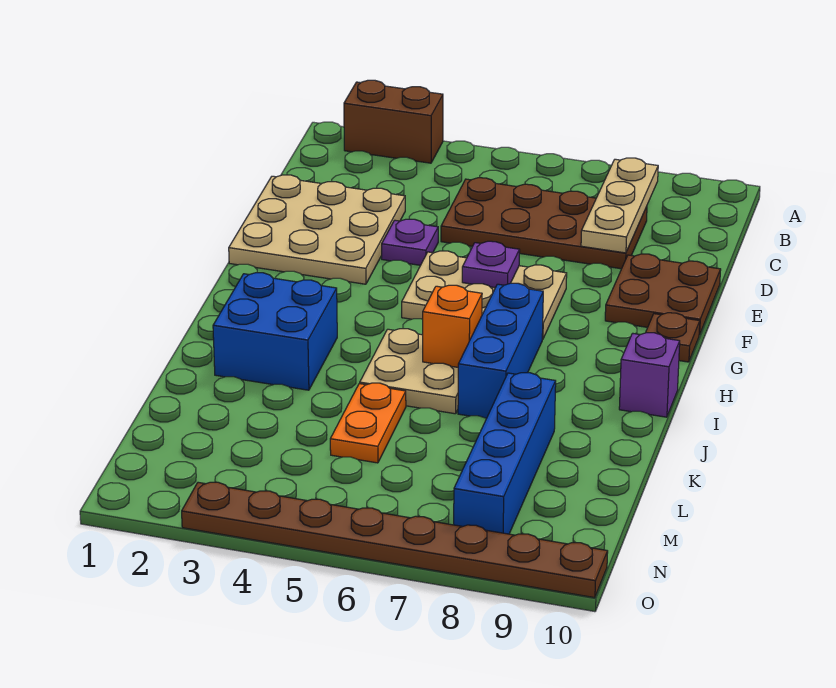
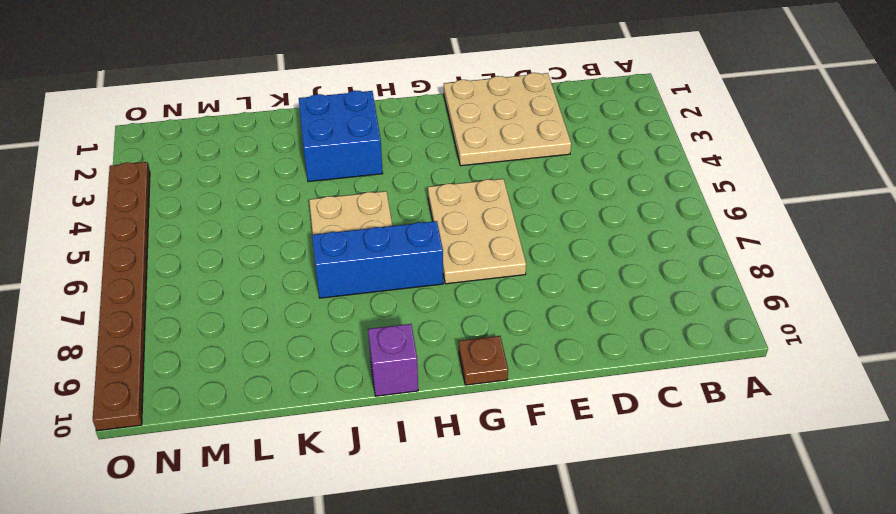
none -> brown brick A2:A3 level 1
none -> brown plate C5:D8 level 1
none -> purple plate E4 level 1

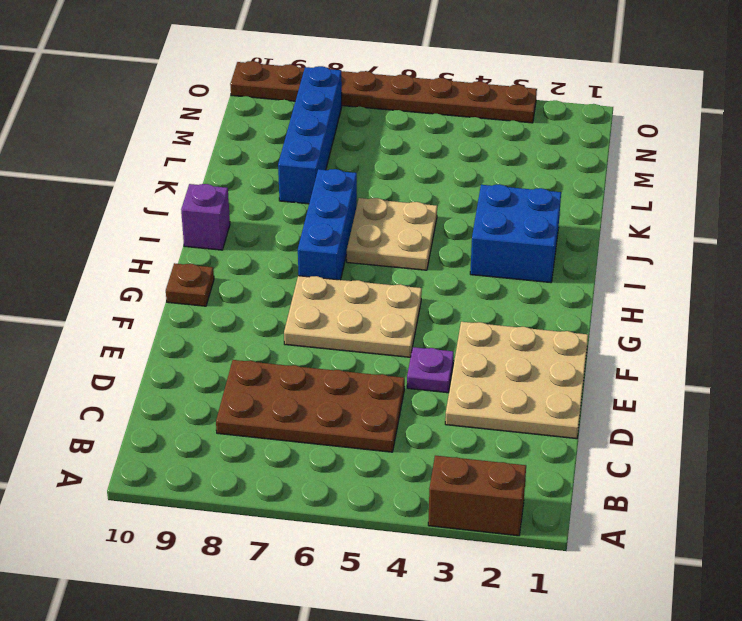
none -> brown plate E9:F10 level 1
none -> orange plate K5:L5 level 1
none -> tan plate B8:D8 level 2

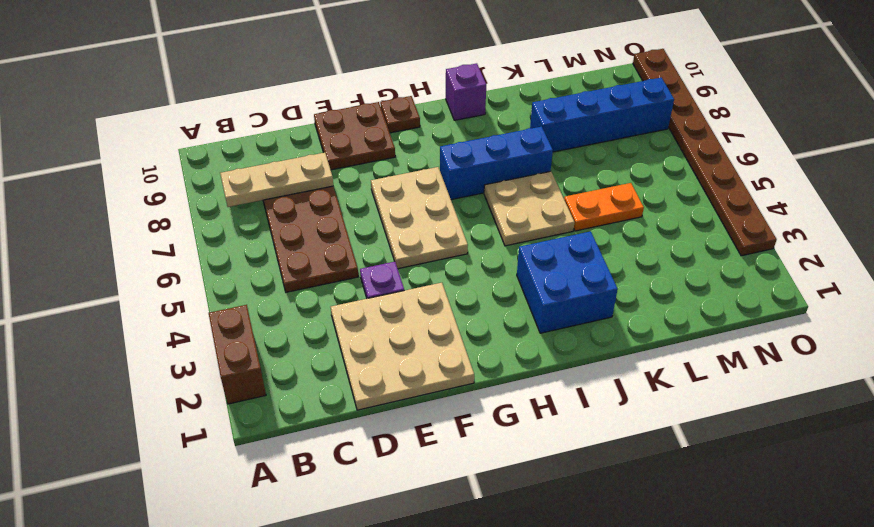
none -> purple plate F6 level 2
none -> orange brick I6 level 2

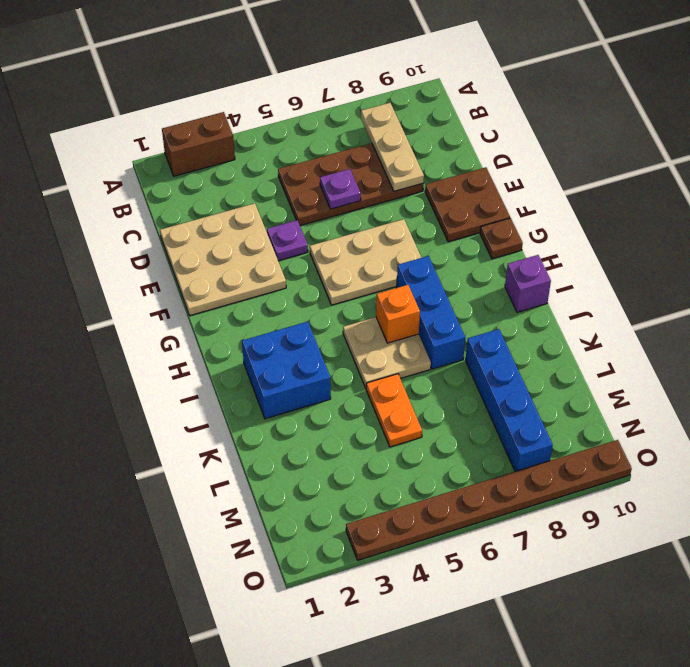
purple plate D6 level 2 -> purple plate F6 level 2

